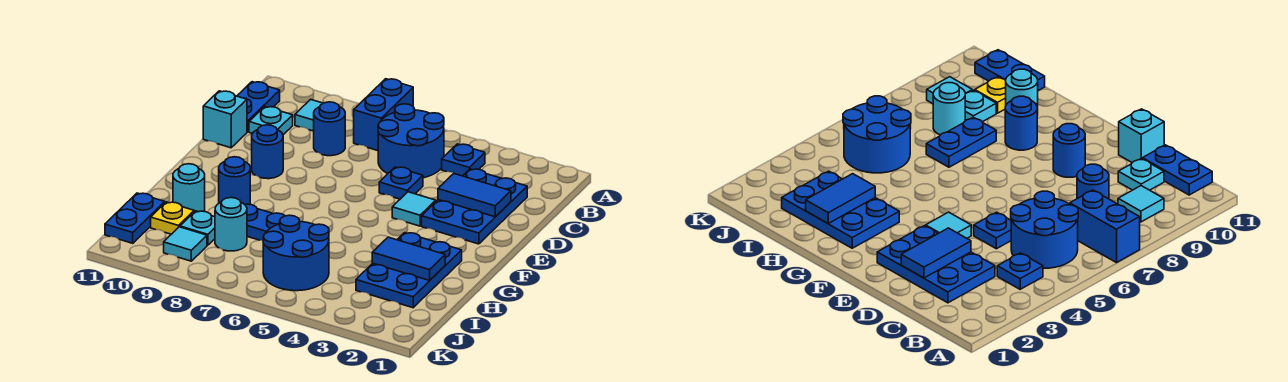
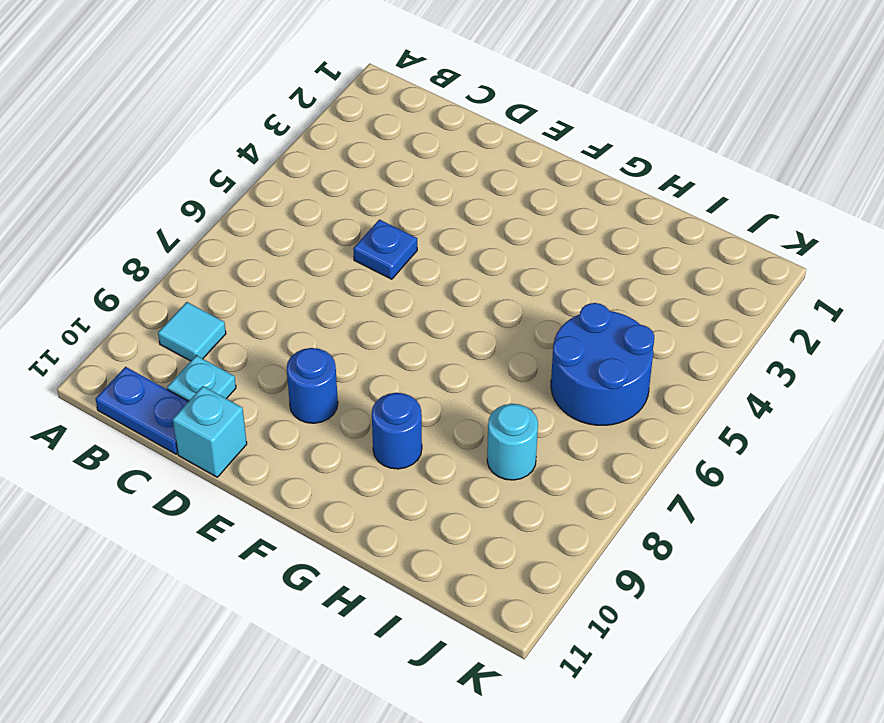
none -> blue brick A7:B7 level 1
none -> blue plate B4 level 1
none -> blue round brick B5:C6 level 1

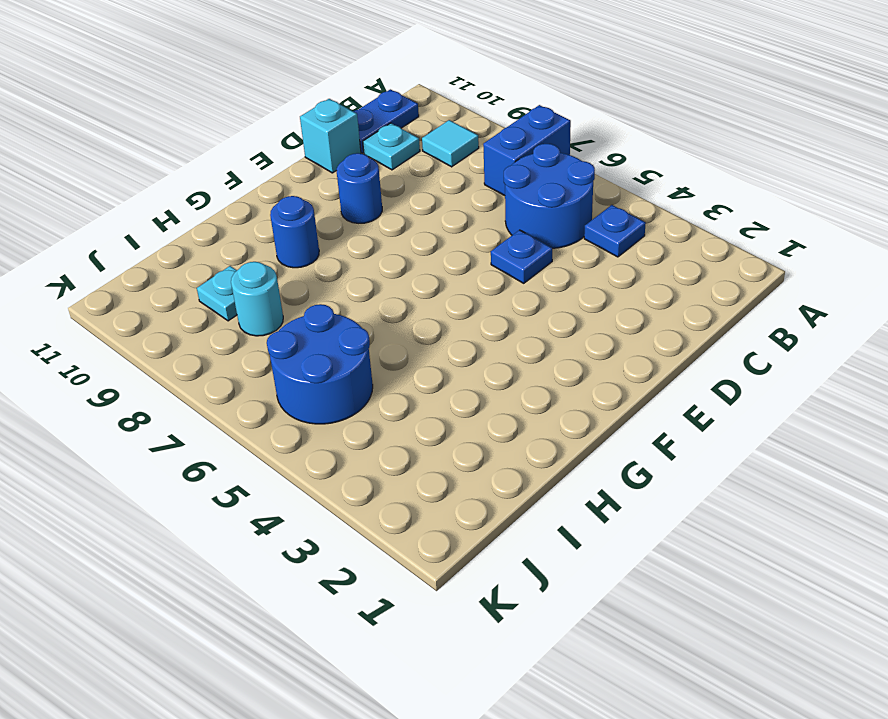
none -> blue plate C2:E3 level 1
none -> blue round brick C8 level 1
none -> cyan tile E4 level 1

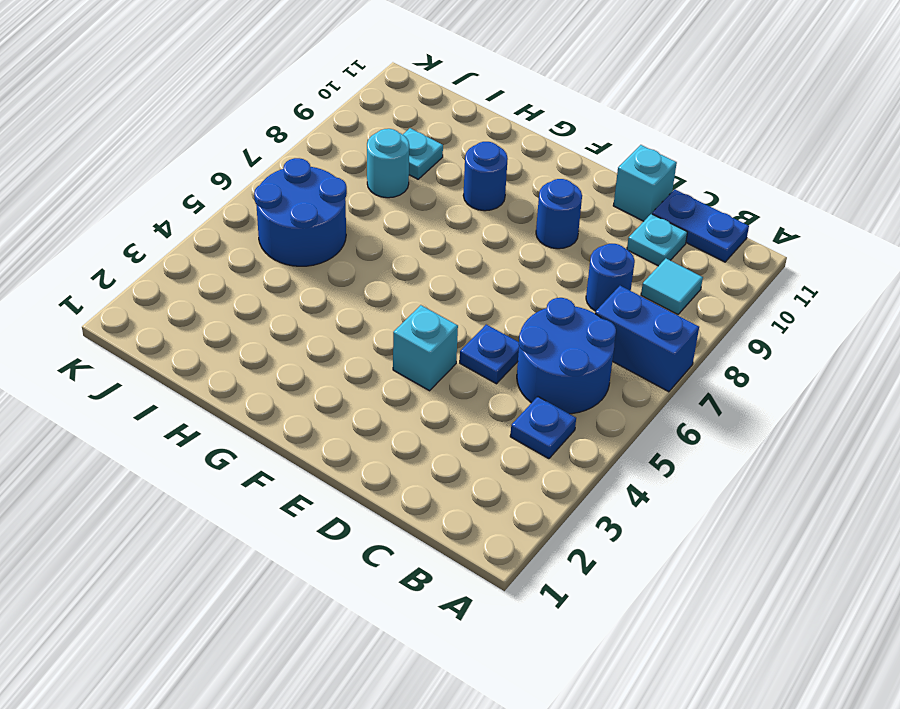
cyan brick E4 level 1 -> cyan tile E4 level 1
none -> blue plate C2:E3 level 1
none -> blue plate G2:I3 level 1
none -> blue plate H7:H8 level 1

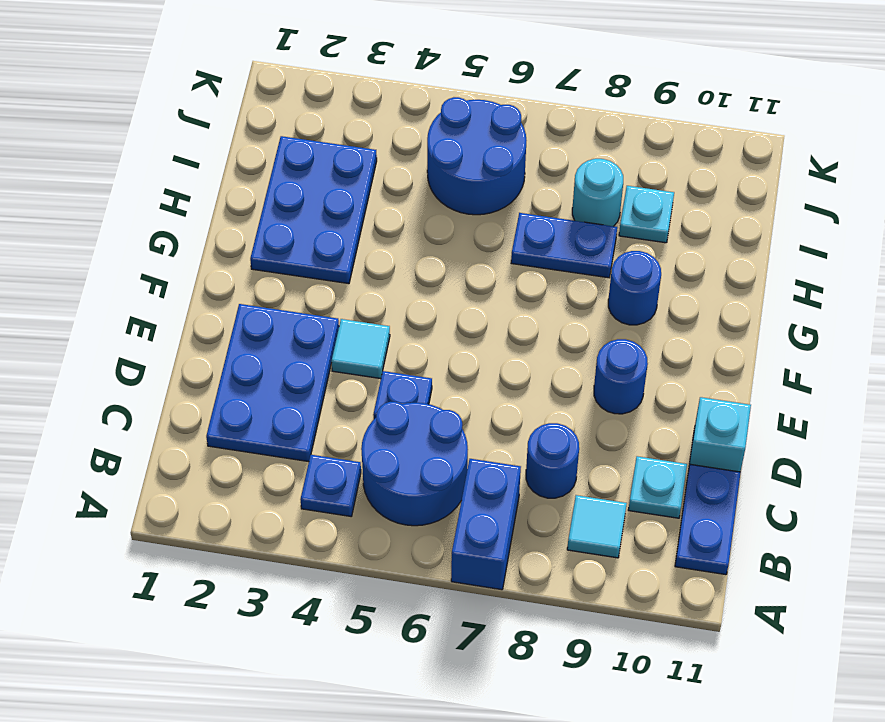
none -> cyan round brick H10 level 1
none -> yellow plate I10 level 1
none -> blue plate I11:J11 level 1

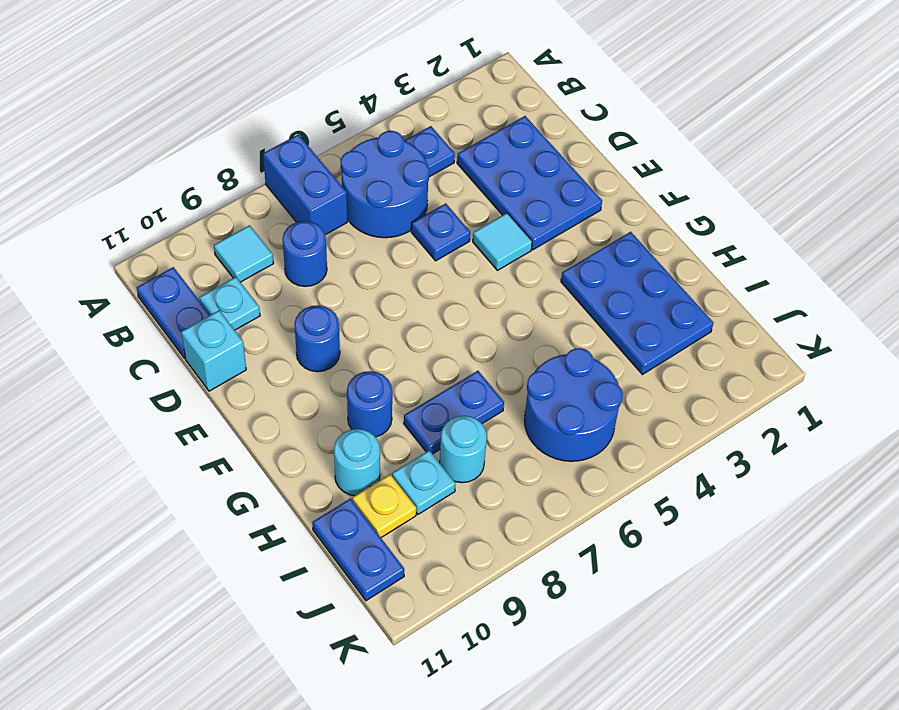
none -> cyan tile J9 level 1
none -> blue tile D2:D3 level 2
none -> blue tile H2:H3 level 2

